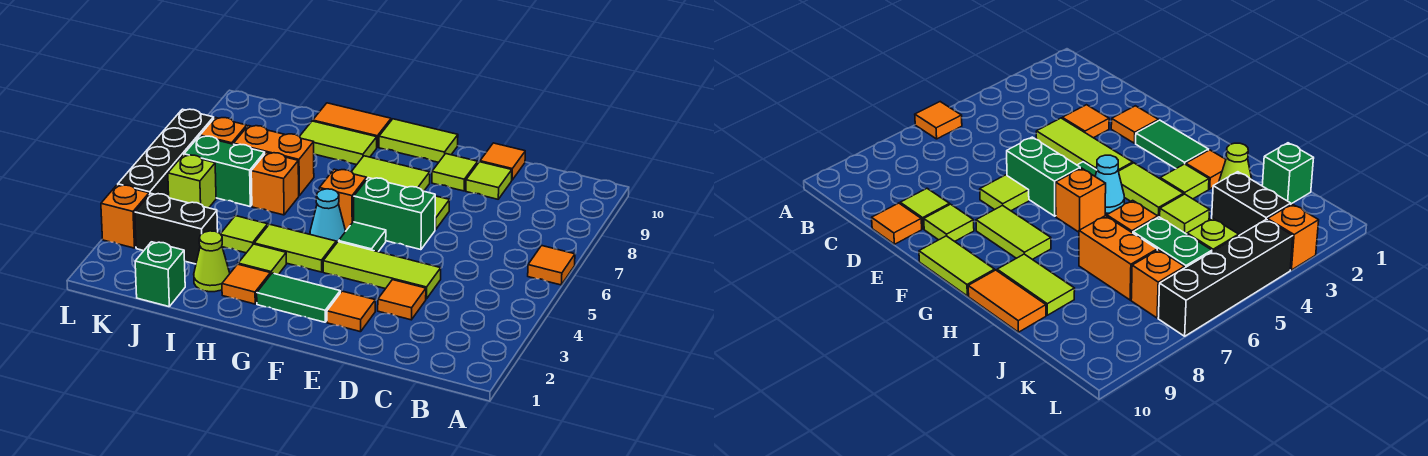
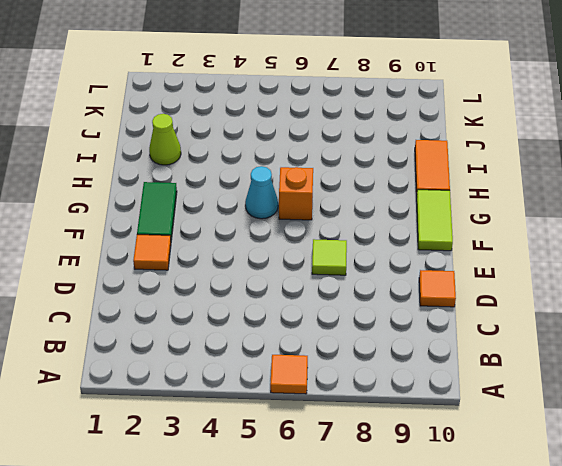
none -> orange tile D3 level 1
none -> lime tile D4:F4 level 1
none -> lime tile D9 level 1
none -> green brick E6:F6 level 1

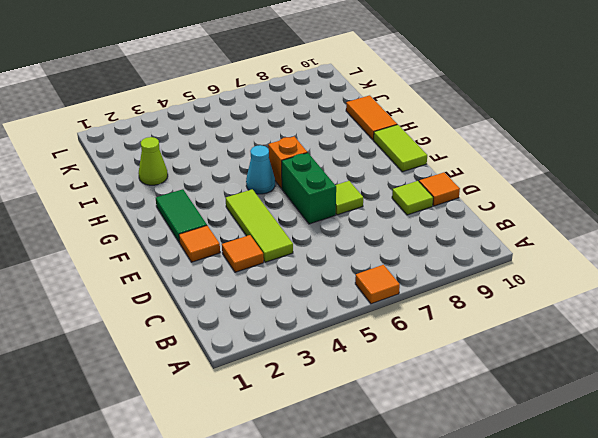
none -> lime tile E9 level 1
none -> green tile F5 level 1
none -> lime tile F8:G8 level 1
none -> lime tile G4:H4 level 1

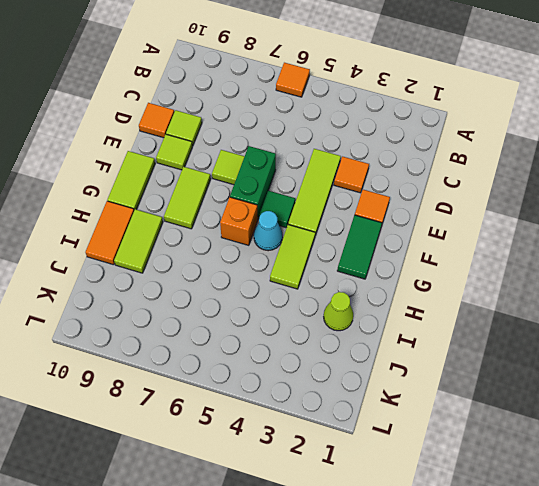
none -> orange tile H2 level 1
none -> lime tile H3 level 1
none -> lime tile I4 level 1
none -> orange brick I6 level 1

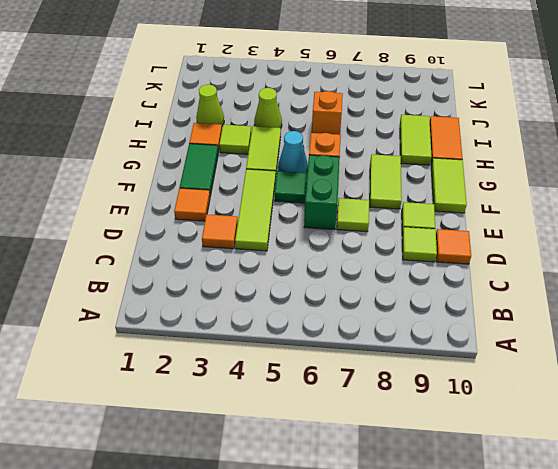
lime cone I4 level 1 -> lime tile I4 level 1
none -> orange tile A6 level 1
none -> orange brick I7:J7 level 1
none -> green brick J1 level 1
none -> black brick J3:K3 level 1

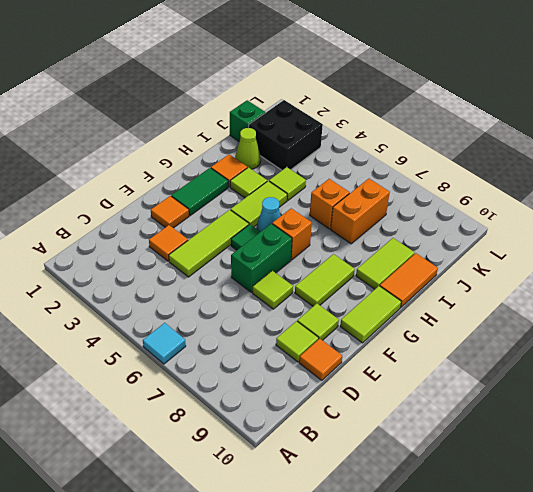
cyan tile A6 level 1 -> orange tile A6 level 1
black brick J2:K3 level 1 -> black brick J3:K3 level 1
none -> green brick J6:K6 level 1
none -> lime brick K5 level 1
none -> orange brick K7 level 1
none -> orange brick L3 level 1

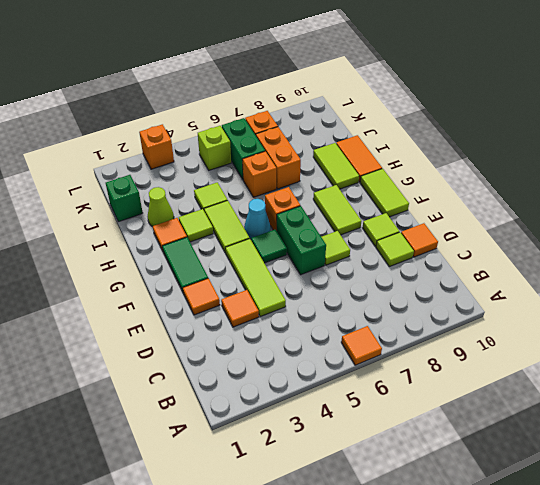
none -> black brick J3:K3 level 1
none -> black brick L4:L7 level 1

